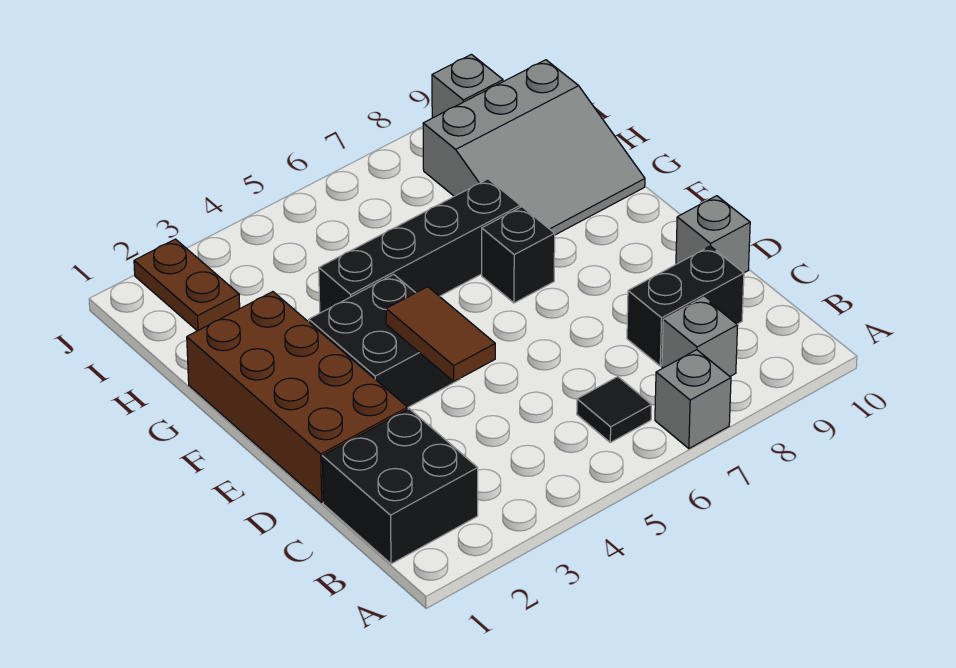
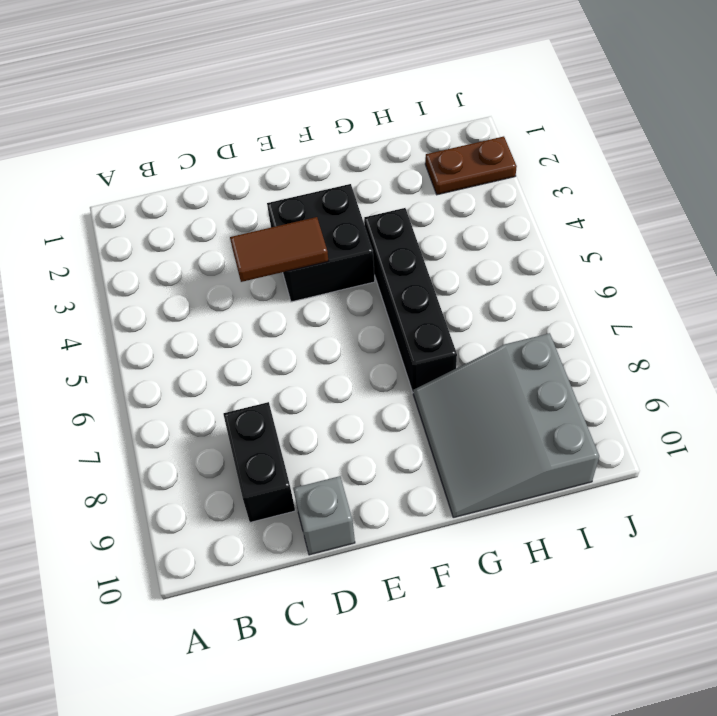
none -> grey brick A7 level 1
none -> black brick B1:C2 level 1
none -> black tile B6 level 1

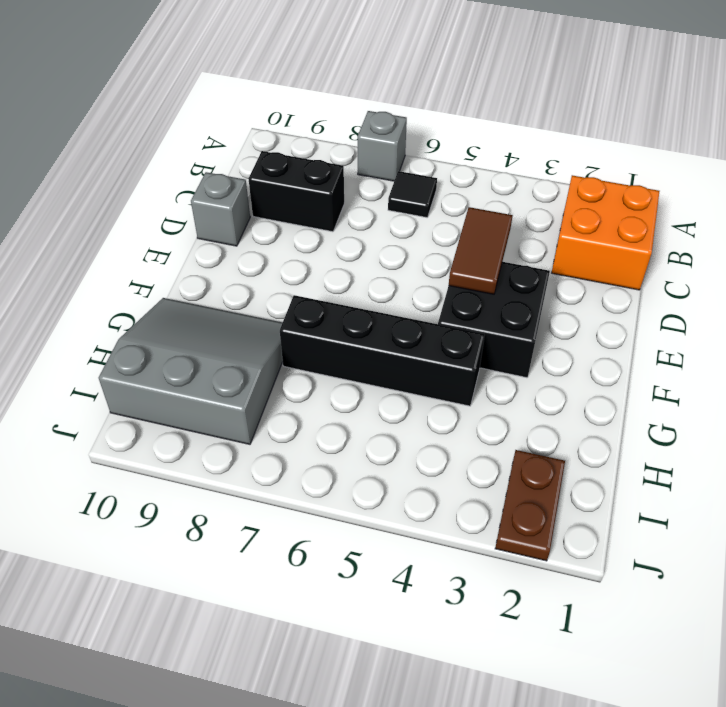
orange brick B1:C2 level 1 -> black brick B1:C2 level 1
none -> grey brick B8 level 1
none -> brown brick D1:G2 level 1
none -> black brick F7 level 1

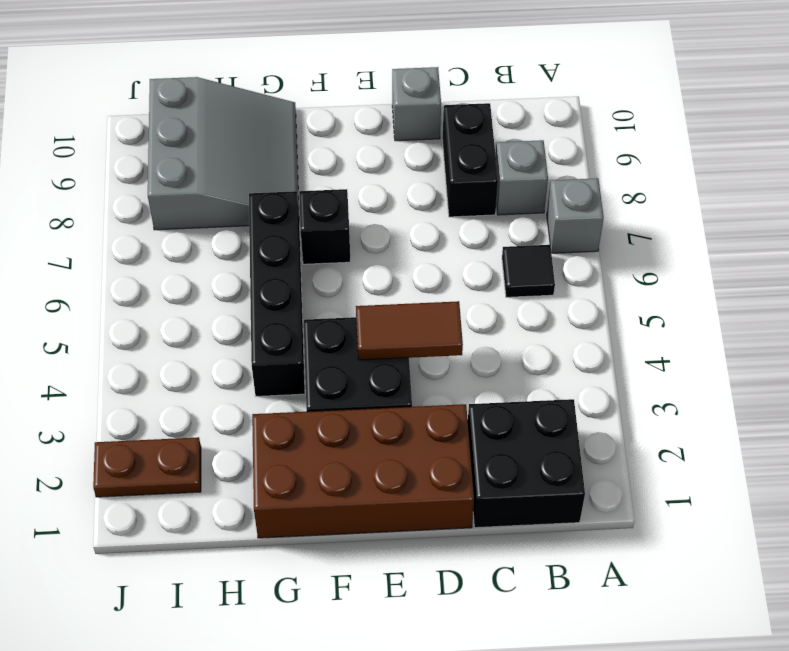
none -> grey brick J9 level 1

